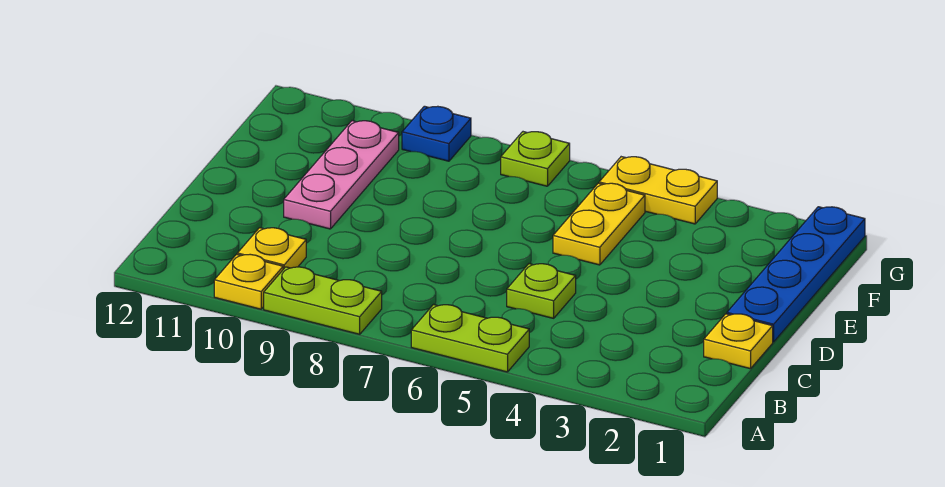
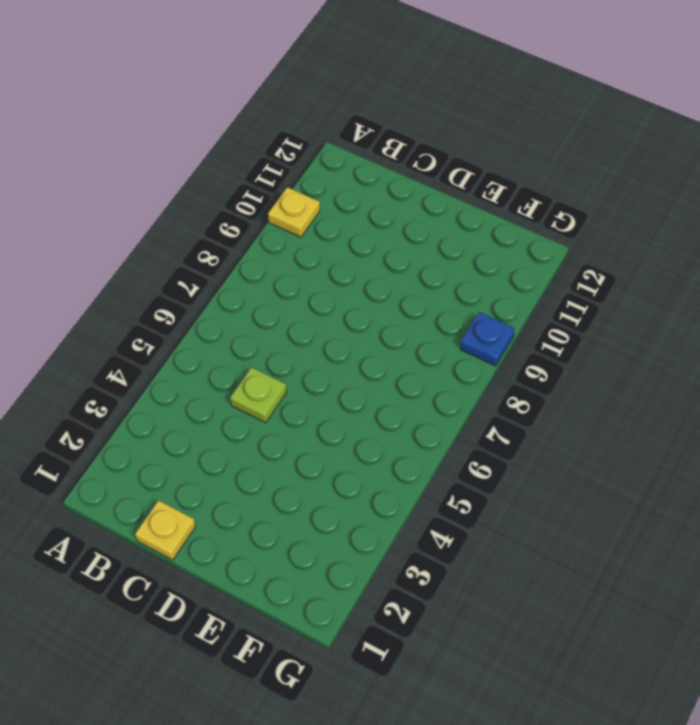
none -> lime plate A5:A6 level 1
none -> lime plate A8:A9 level 1
none -> yellow plate B10 level 1

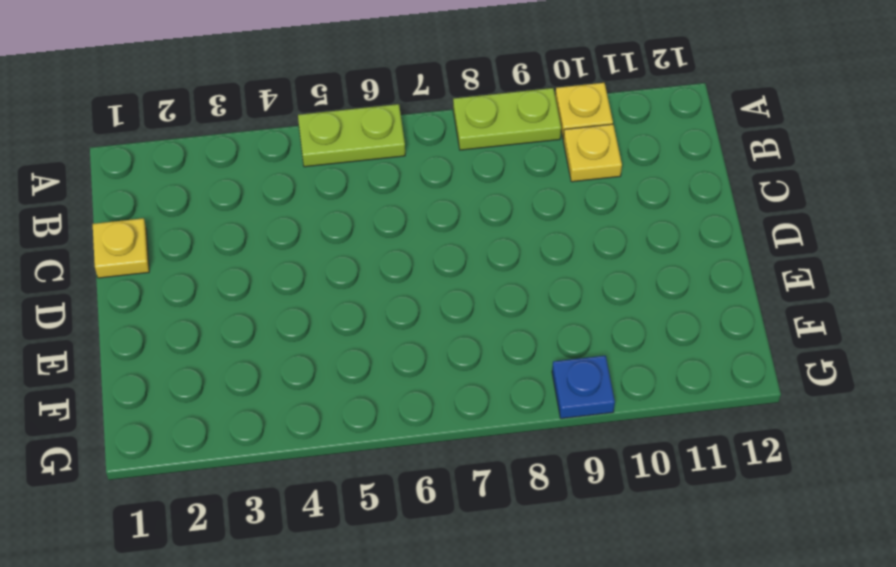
none -> lime plate C5 level 1
none -> blue plate D1:G1 level 1
none -> pink plate D10:F10 level 1

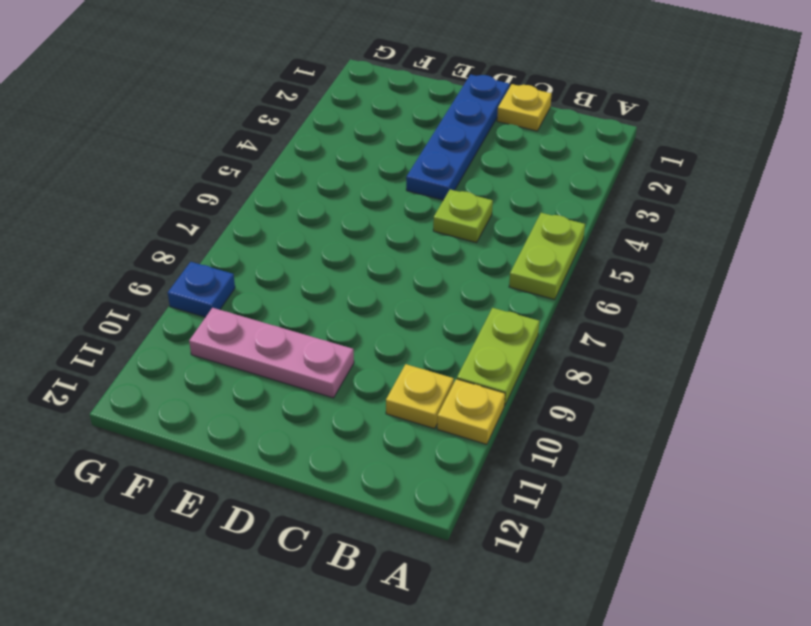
blue plate D1:D4 level 1 -> blue plate D1:G1 level 1
none -> yellow plate E5:F5 level 1
none -> yellow plate G4:G5 level 1
none -> lime plate G7 level 1

